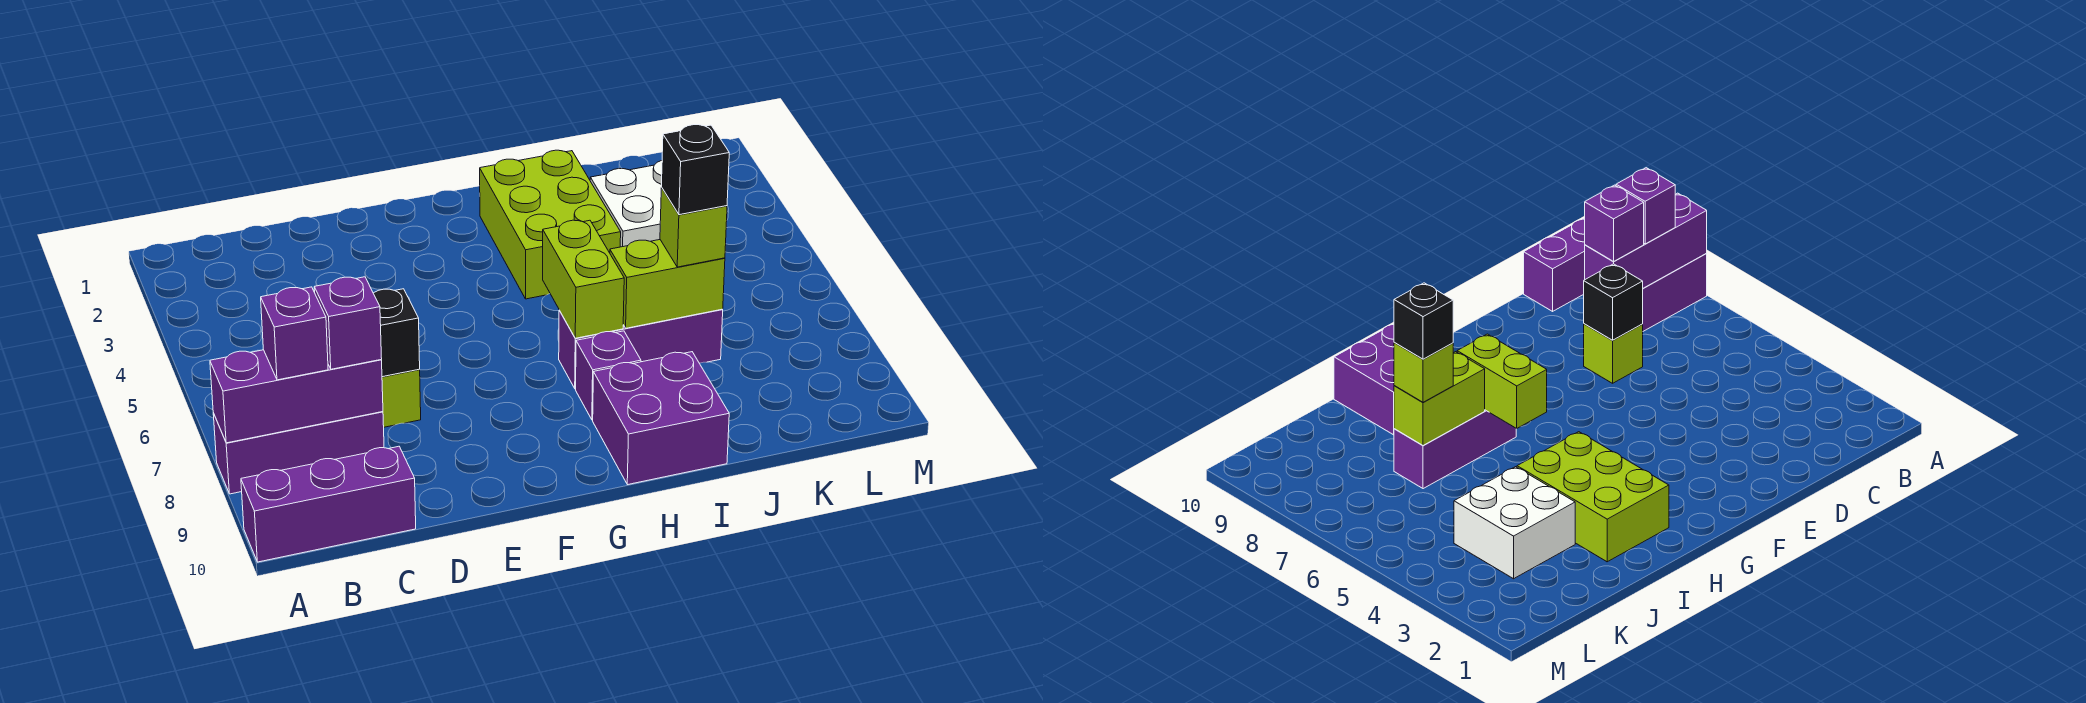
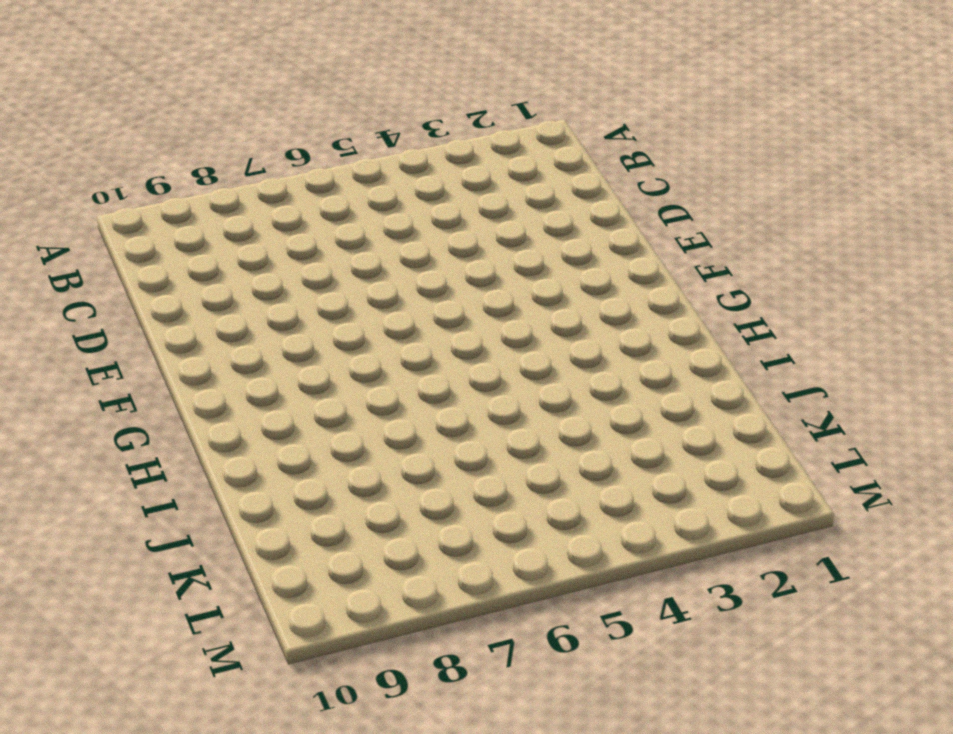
none -> purple brick A8:C8 level 1
none -> purple brick A10:C10 level 1
none -> lime brick D7 level 1

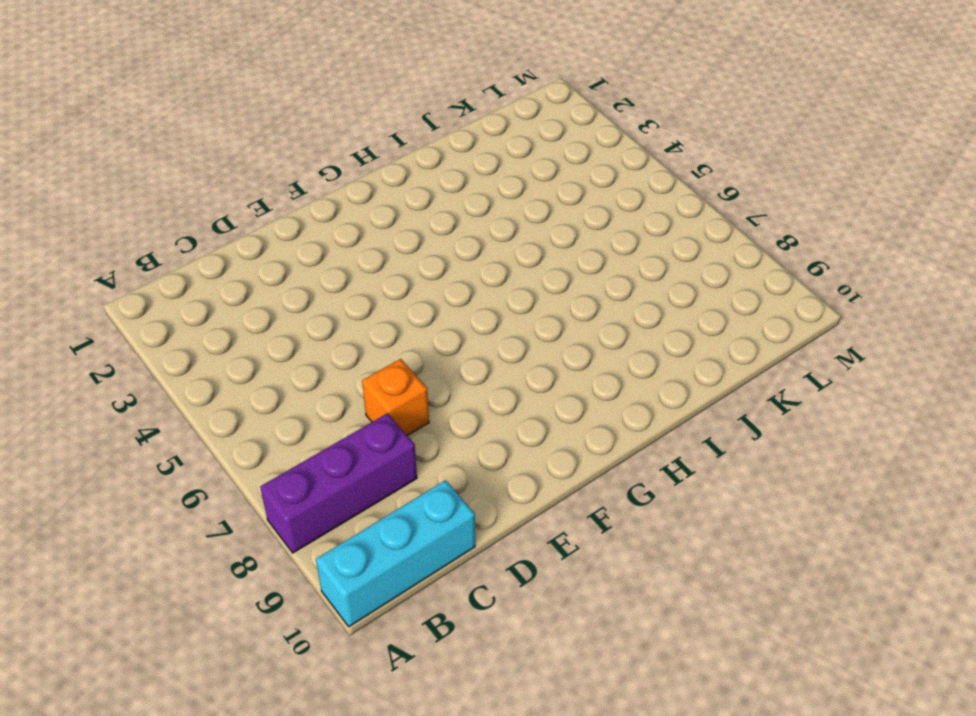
cyan brick A10:C10 level 1 -> purple brick A10:C10 level 1
orange brick D7 level 1 -> lime brick D7 level 1
none -> lime brick H2:I4 level 1
none -> purple brick H7:J7 level 1
none -> purple brick H8 level 1

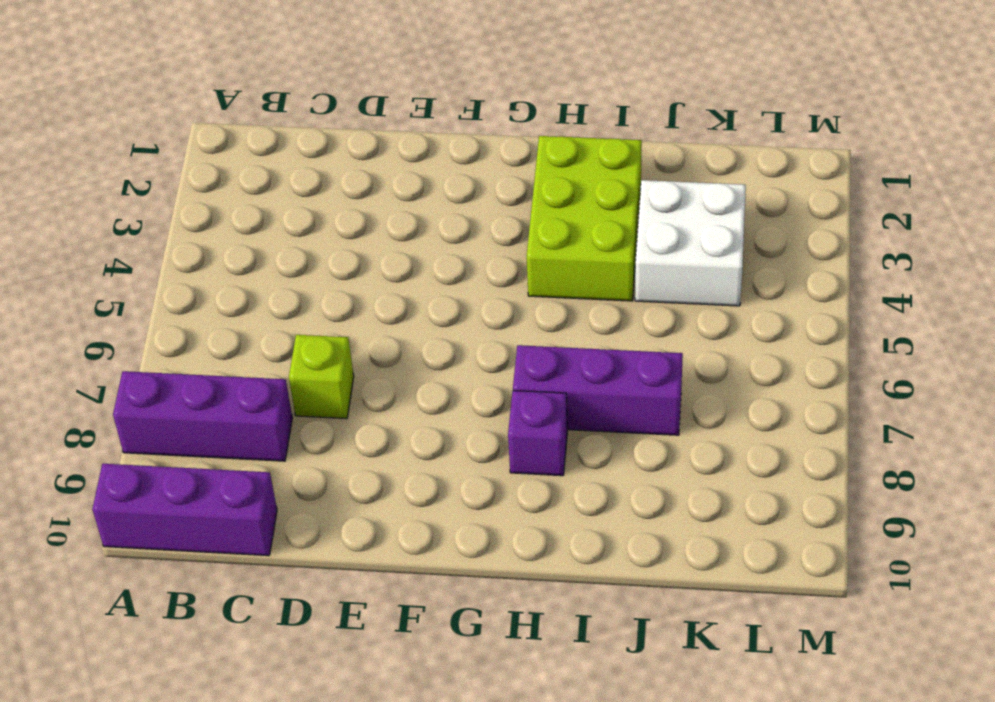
none -> purple brick H9:I10 level 1
none -> purple brick A8:C8 level 2
none -> black brick D7 level 2

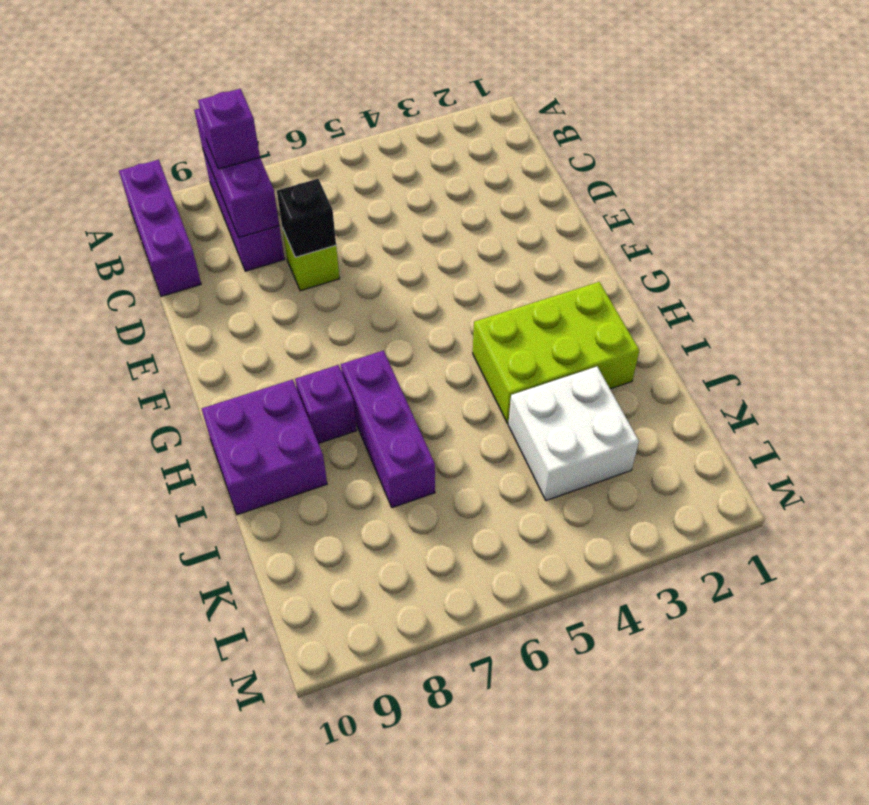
none -> lime brick H6:H7 level 2
none -> lime brick I7:J7 level 2
none -> purple brick C8 level 3

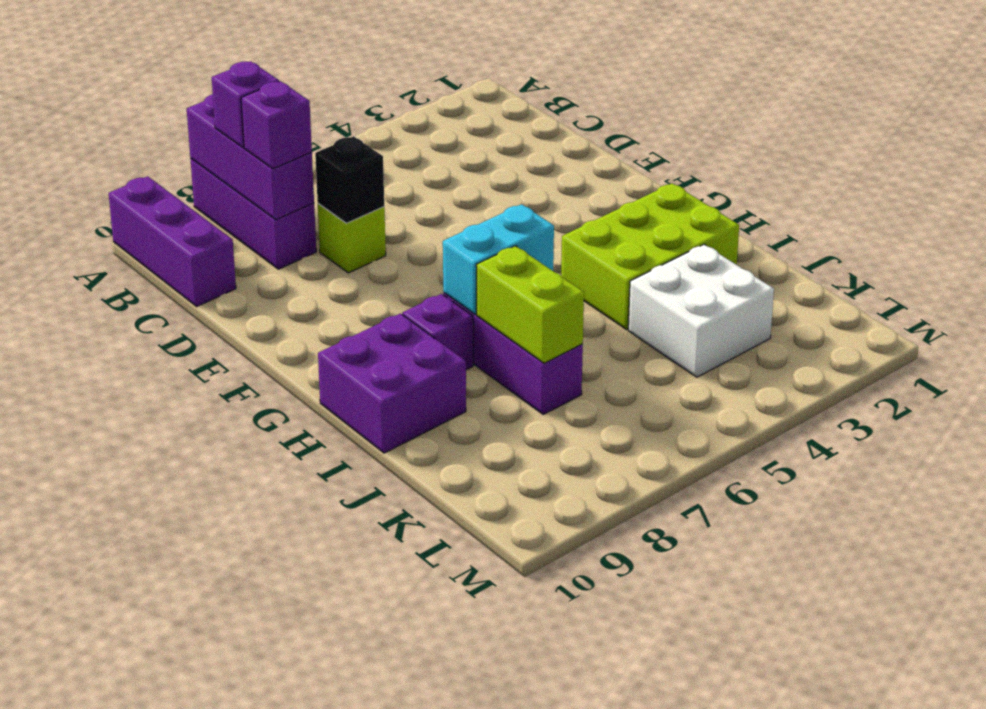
cyan brick H6:H7 level 2 -> lime brick H6:H7 level 2
none -> lime brick J7 level 3
none -> black brick J7 level 4

